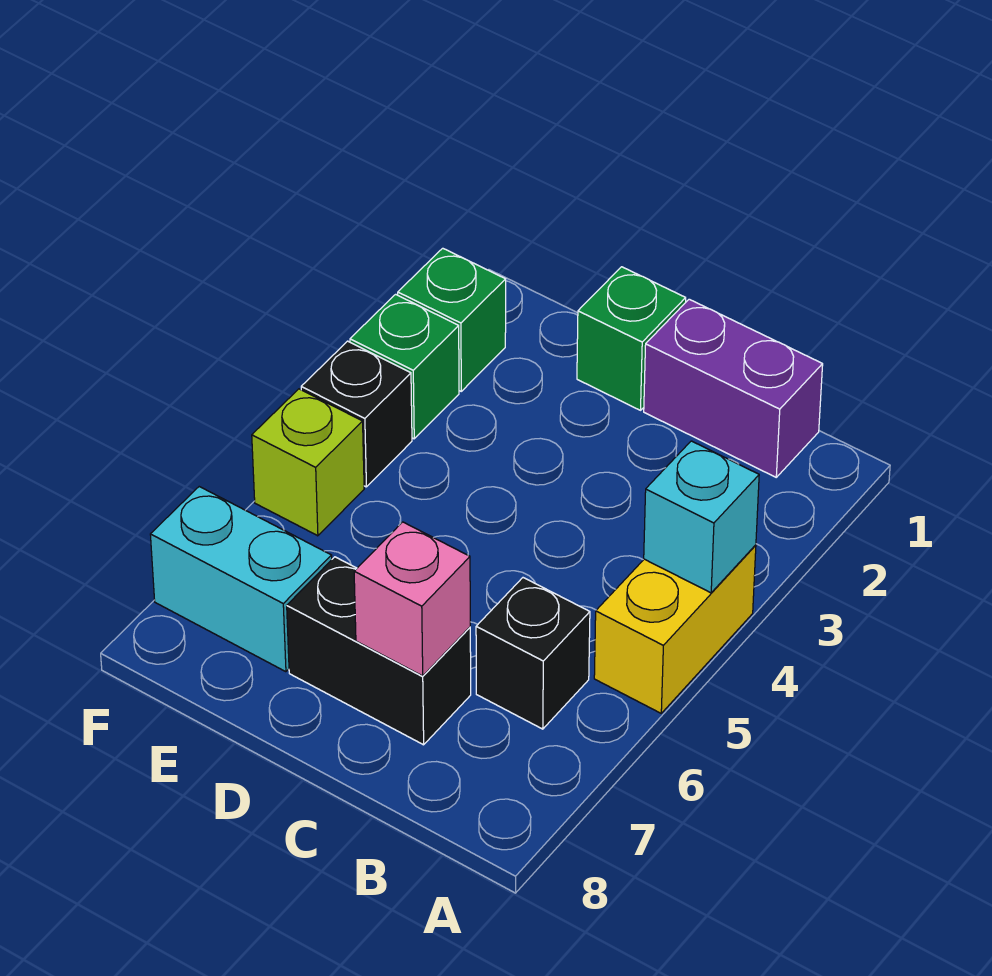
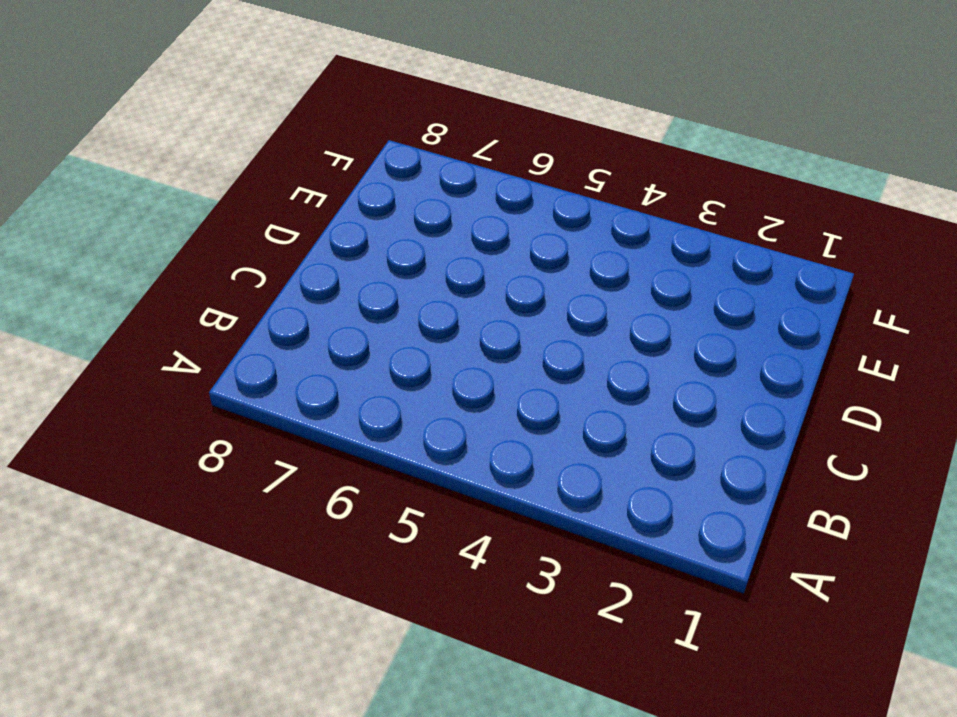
none -> yellow brick A4:A5 level 1
none -> purple brick B1:C1 level 1
none -> black brick B6 level 1

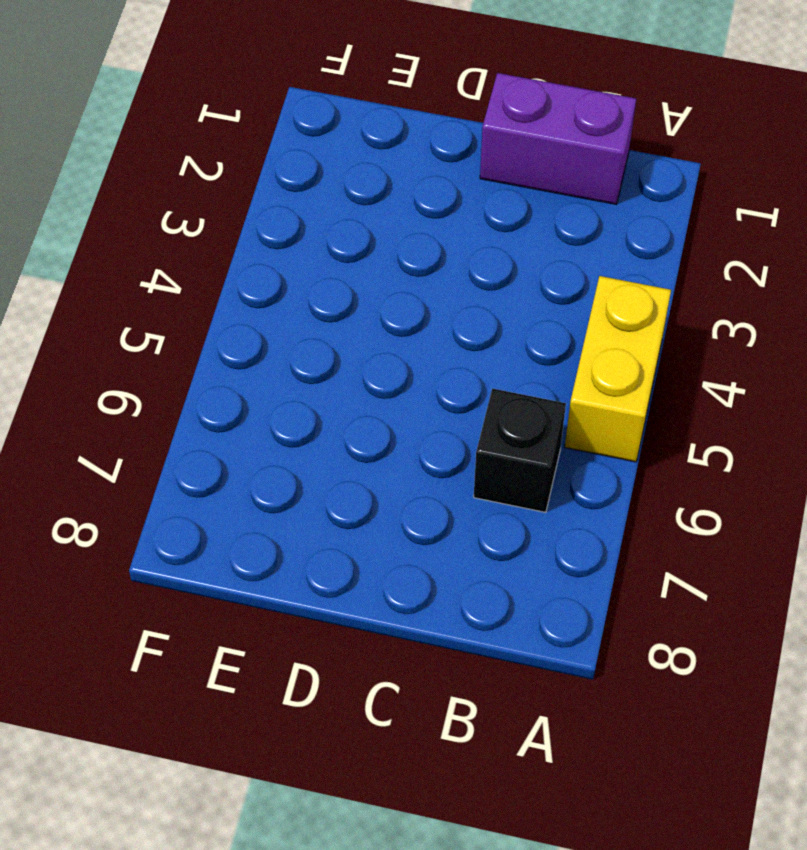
none -> black brick C7:D7 level 1
none -> green brick D1 level 1
none -> cyan brick E7:F7 level 1

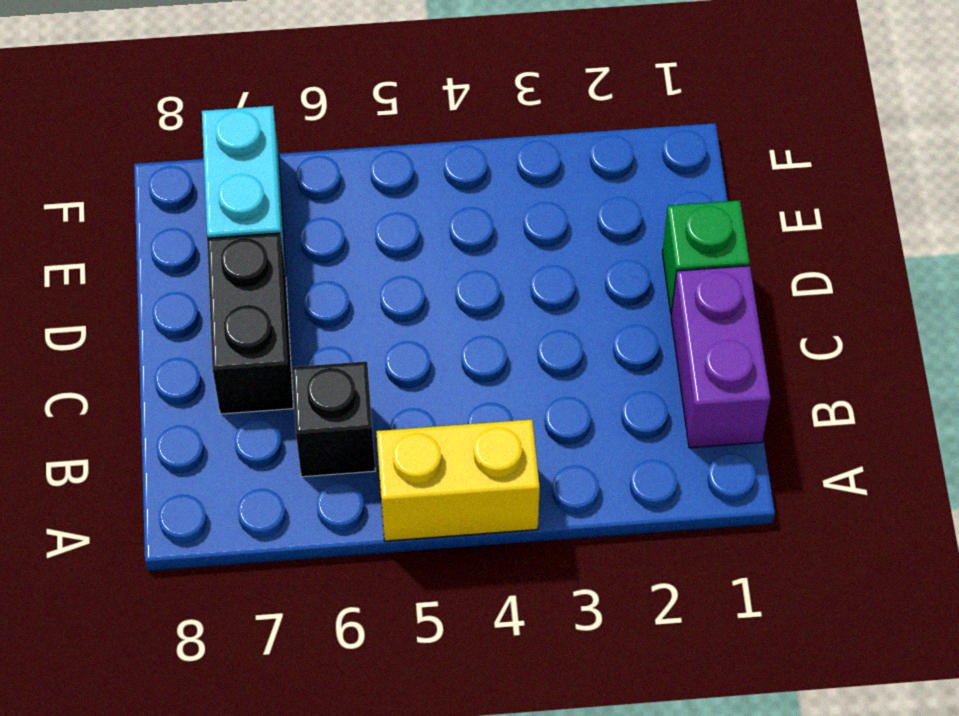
none -> green brick F2 level 1
none -> green brick F3 level 1
none -> black brick F4 level 1

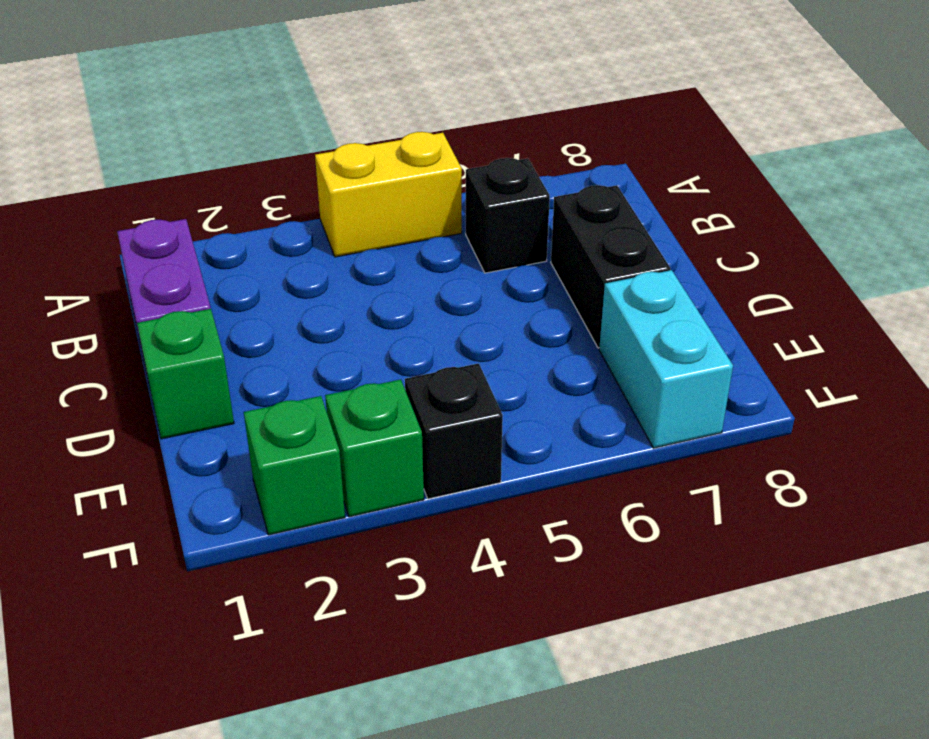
none -> lime brick F5 level 1
none -> cyan brick A4 level 2
none -> pink brick C7 level 2

